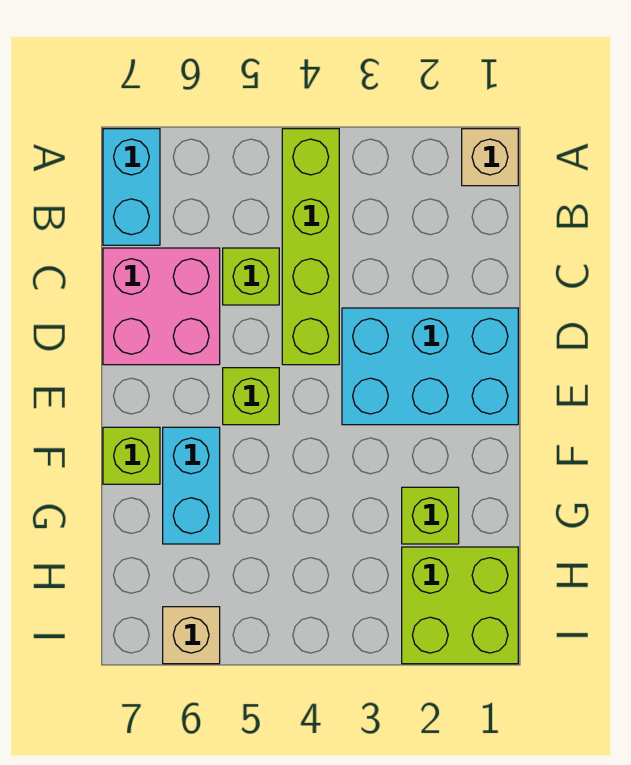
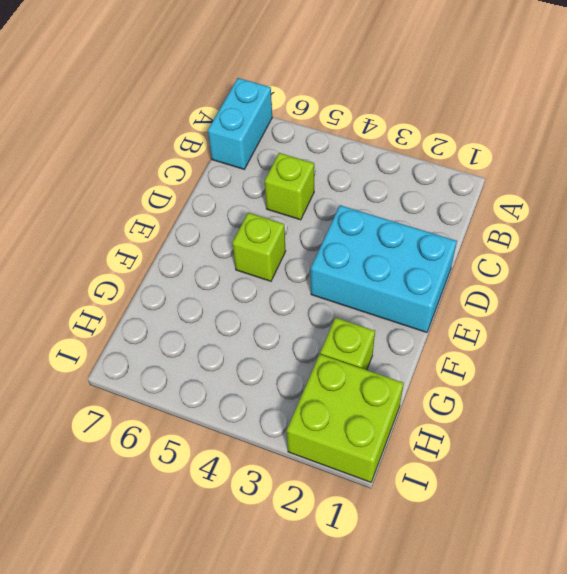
none -> tan brick A1 level 1
none -> lime brick A4:D4 level 1
none -> pink brick C6:D7 level 1

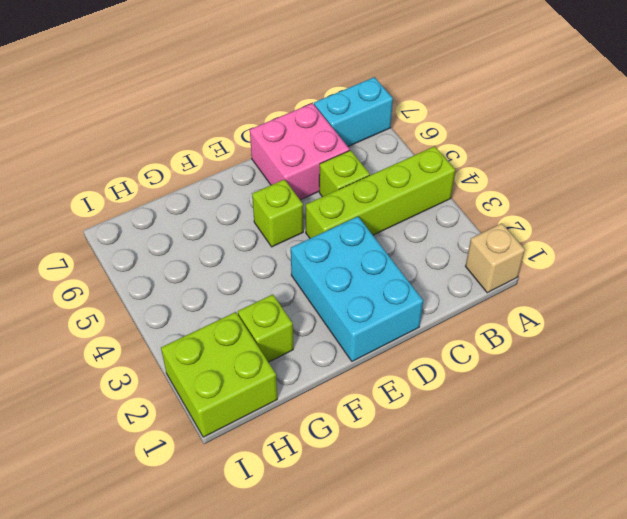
none -> cyan brick F6:G6 level 1
none -> lime brick F7 level 1
none -> tan brick I6 level 1

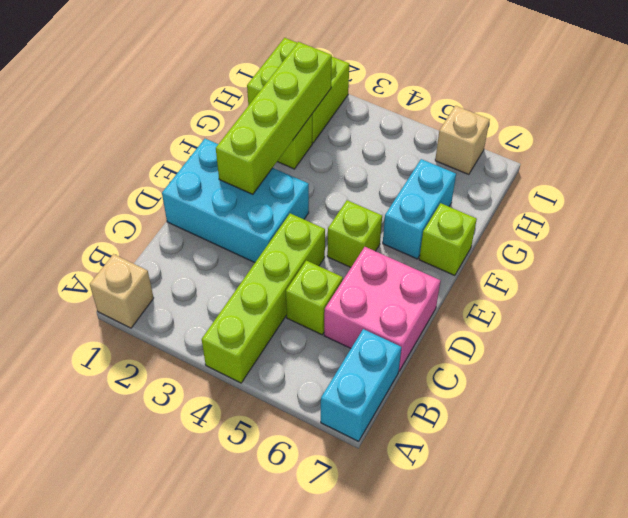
lime brick E2:H2 level 2 -> none

